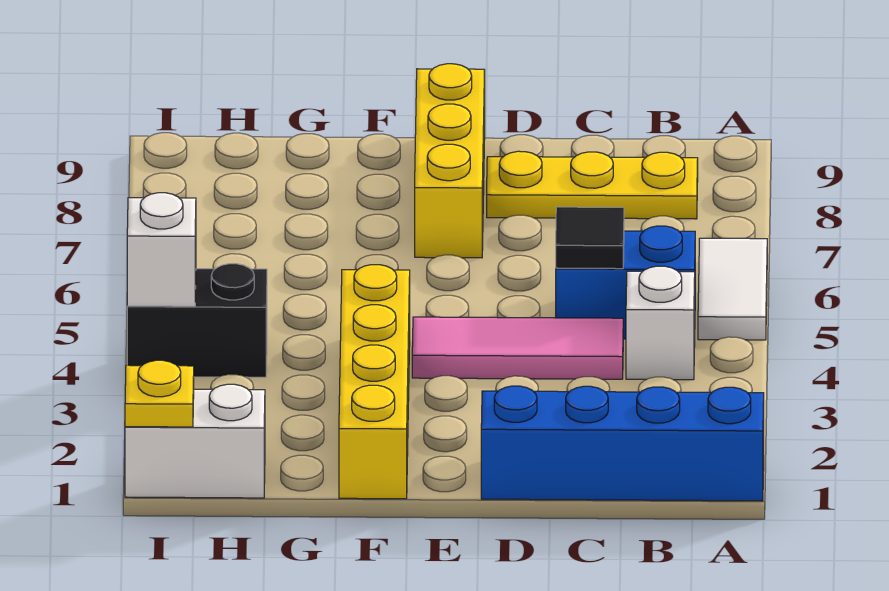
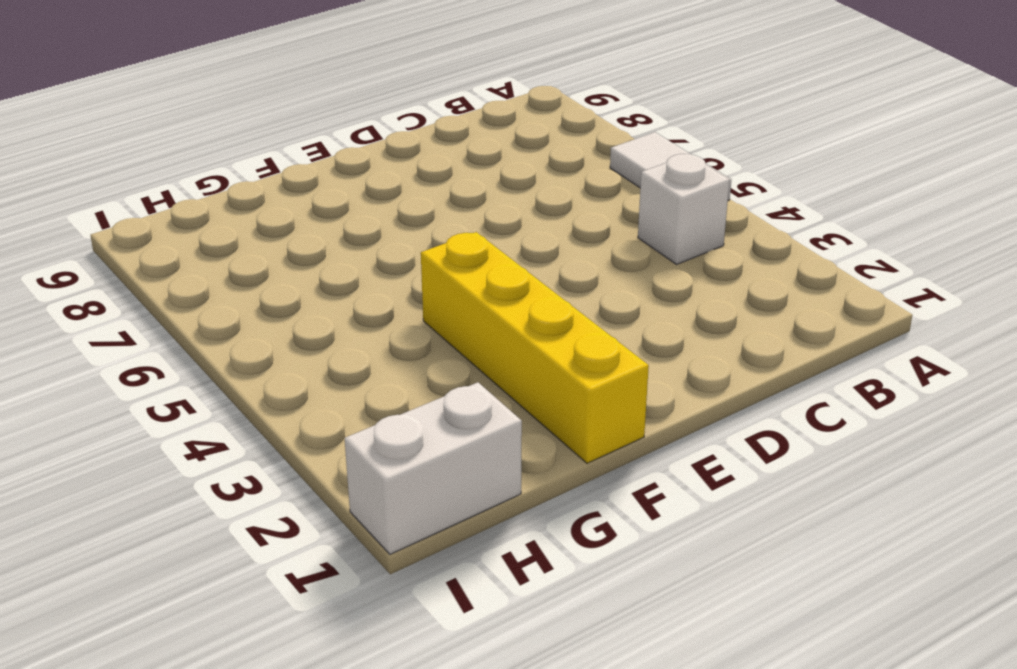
none -> blue brick A1:D1 level 1
none -> blue brick B5:C5 level 1
none -> yellow plate B8:D8 level 1

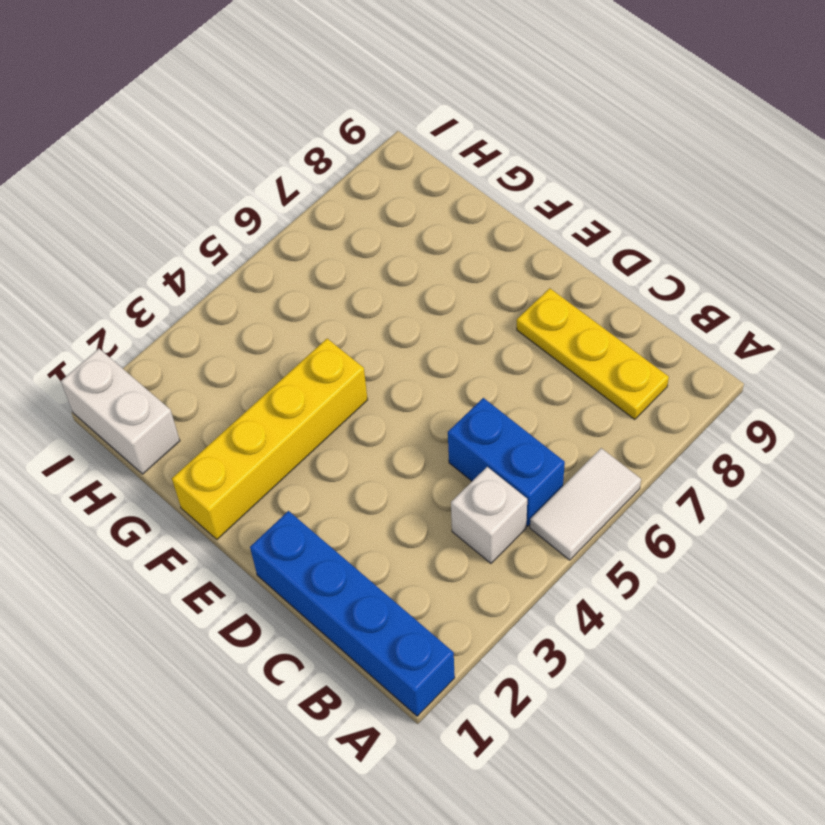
none -> pink tile C4:E4 level 1
none -> yellow brick E7:E9 level 1
none -> black brick H4:I4 level 1

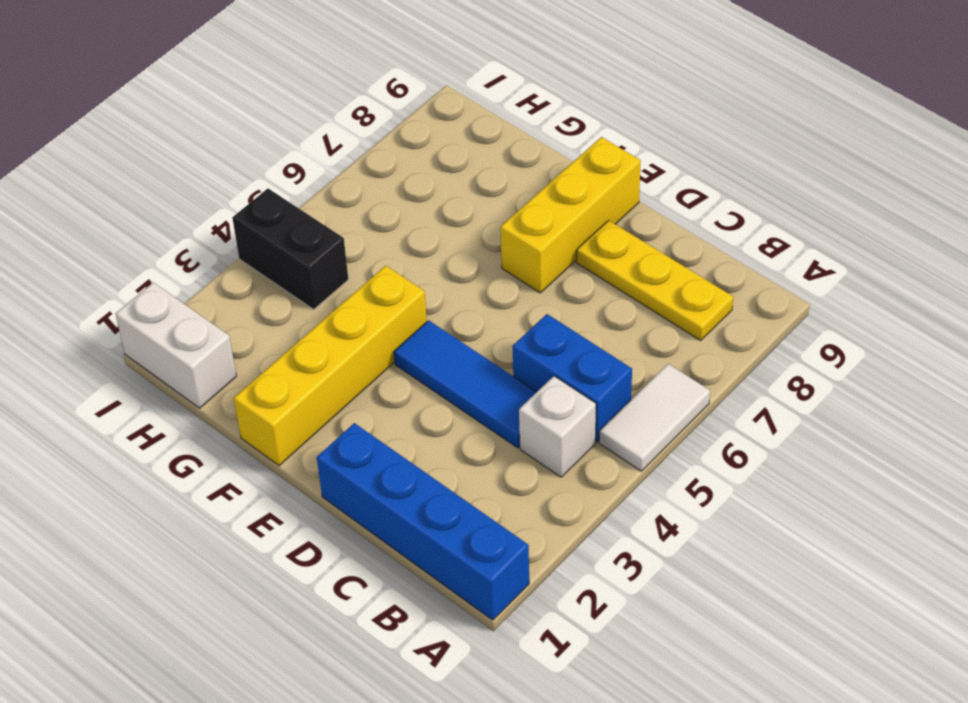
blue tile C4:E4 level 1 -> pink tile C4:E4 level 1
none -> black tile C5 level 2
none -> yellow plate I1 level 2
none -> white brick I4 level 2

